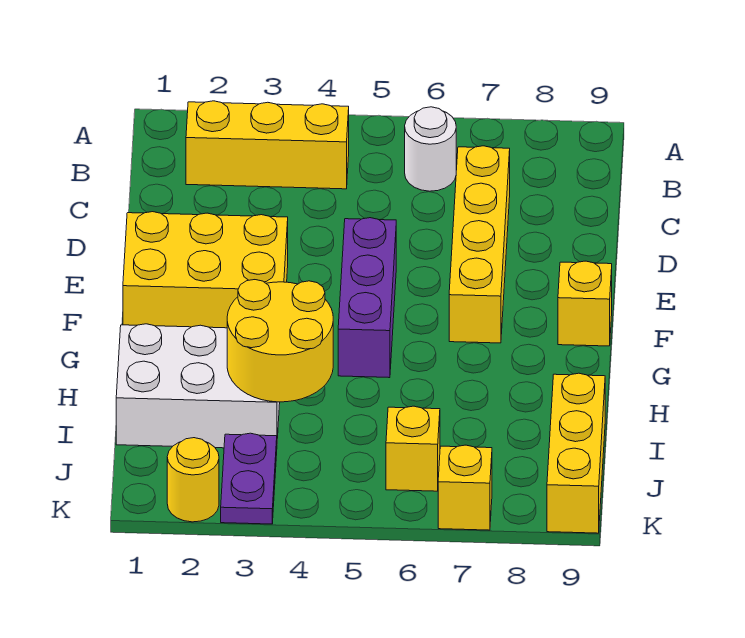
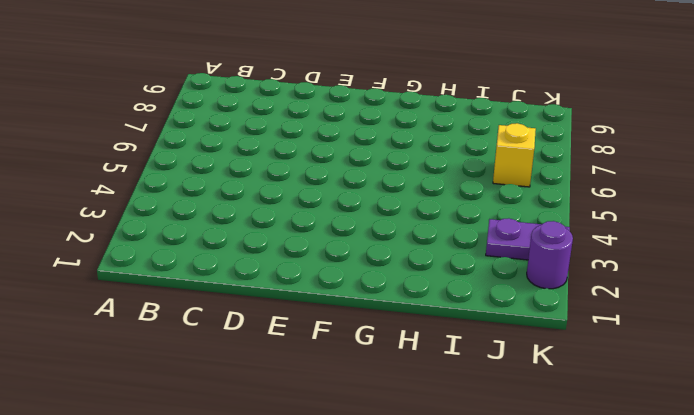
purple round brick K2 level 1 -> yellow round brick K2 level 1
none -> yellow brick B2:B4 level 1
none -> white round brick B6 level 1
none -> yellow brick C7:F7 level 1

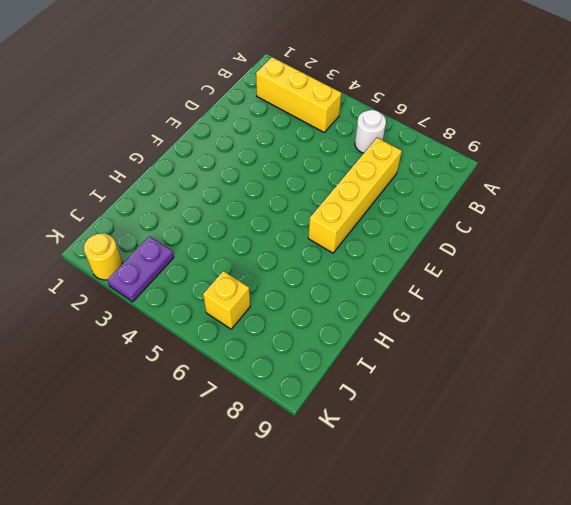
none -> yellow brick E1:F3 level 1
none -> purple brick E5:G5 level 1
none -> yellow brick F9 level 1

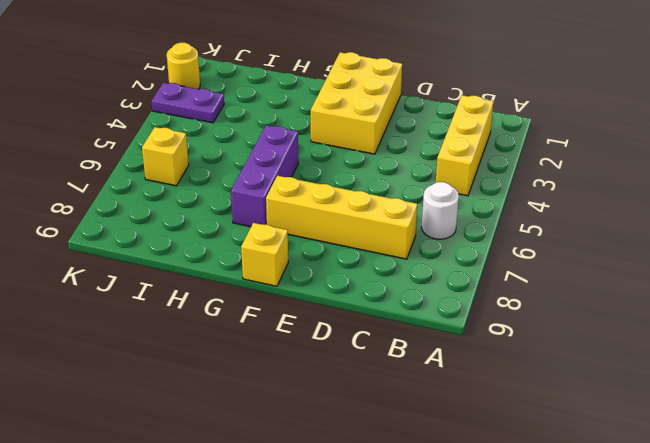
purple brick G5:G7 level 1 -> purple brick E5:G5 level 1
none -> white brick H1:I3 level 1
none -> yellow brick I9:K9 level 1
none -> yellow brick K7 level 1

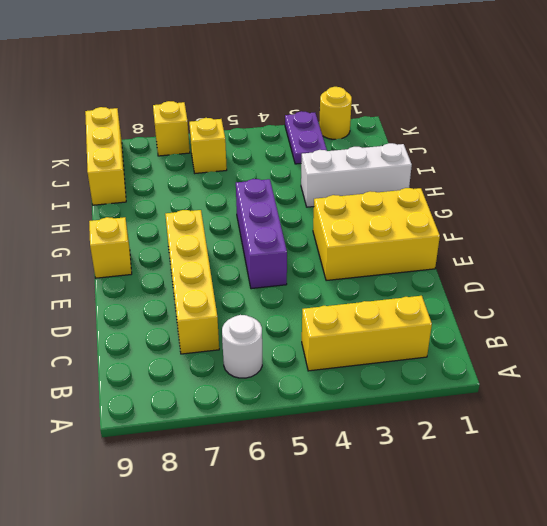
white brick H1:H3 level 1 -> white brick H1:I3 level 1
none -> yellow round brick H3:I4 level 2

